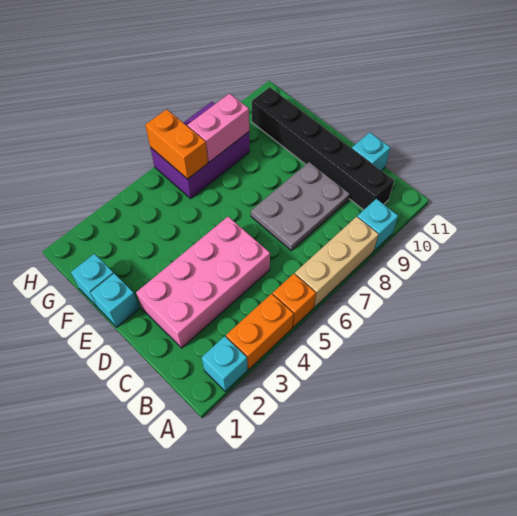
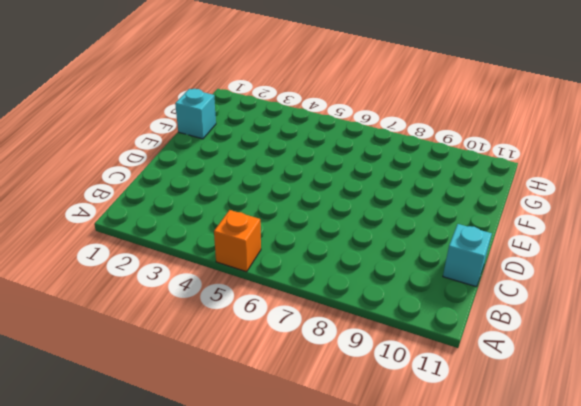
none -> cyan brick A2 level 1
none -> orange brick A3:A4 level 1
none -> tan brick A6:A8 level 1

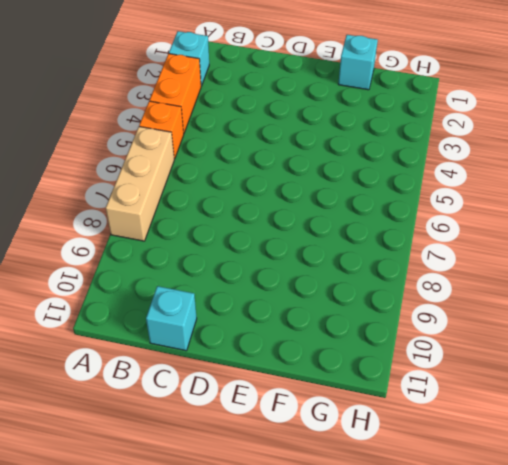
none -> cyan brick A9 level 1
none -> black brick B10:G10 level 1
none -> pink brick C2:D5 level 1

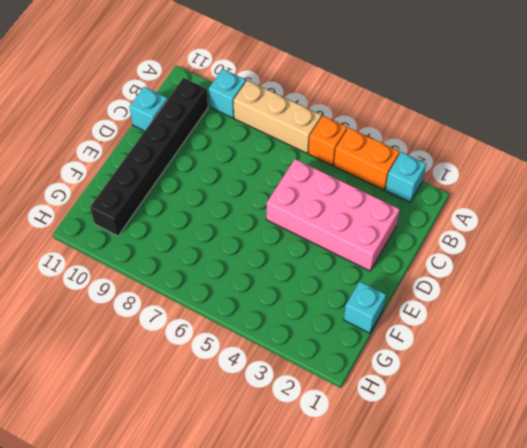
none -> grey plate C7:D9 level 1
none -> cyan brick E1 level 1
none -> purple brick G6:H8 level 1

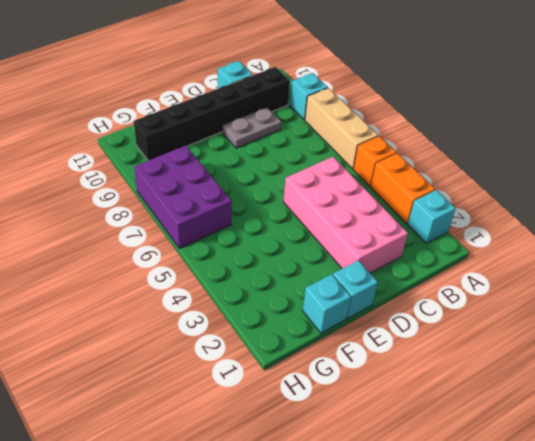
grey plate C9:D9 level 1 -> grey plate C7:D9 level 1
none -> orange brick G6:H6 level 2
none -> pink brick G7:G8 level 2

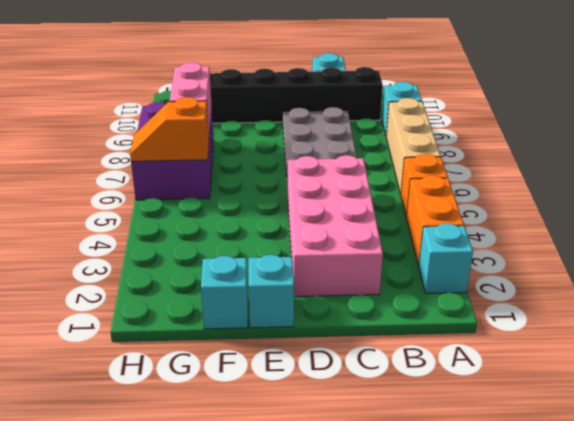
orange slope G6:H6 level 2 top G -> orange brick G6:H6 level 2

